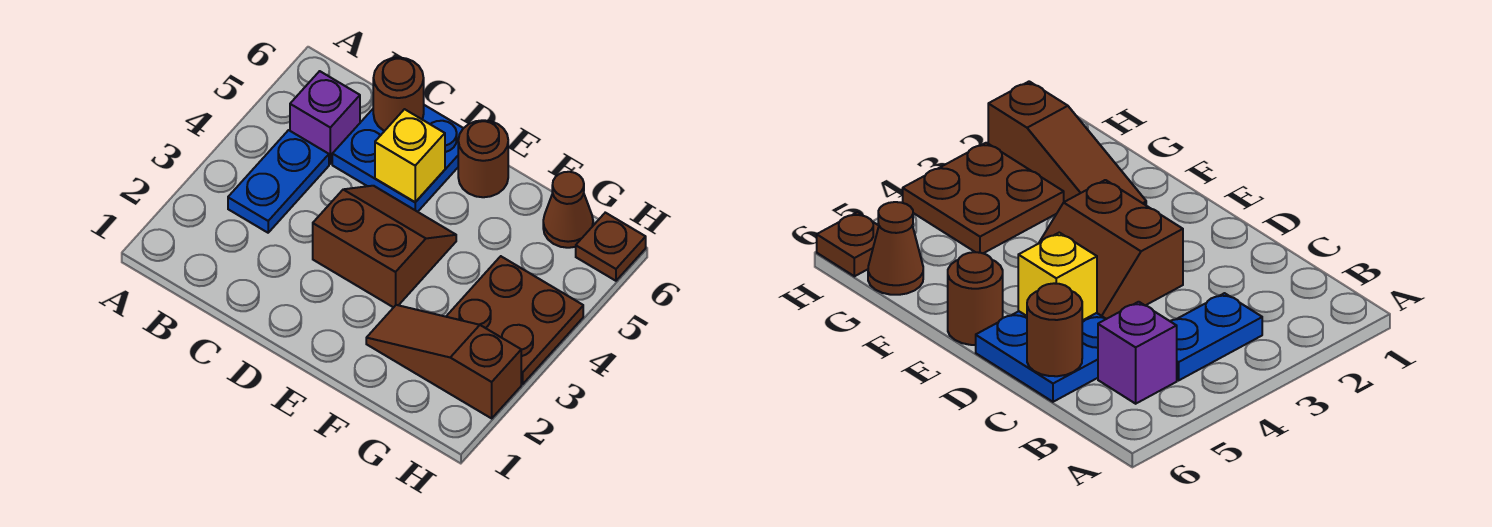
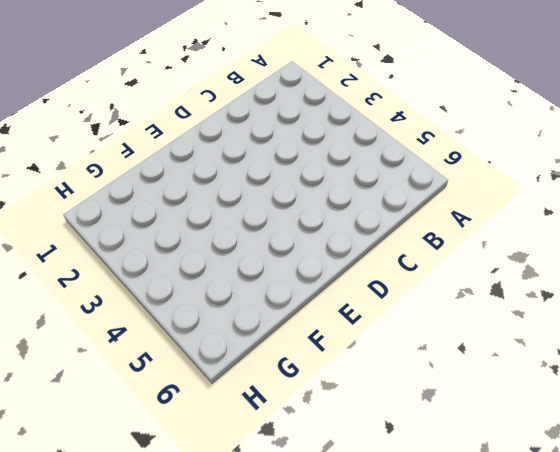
none -> blue plate B3:B4 level 1
none -> purple brick B5 level 1

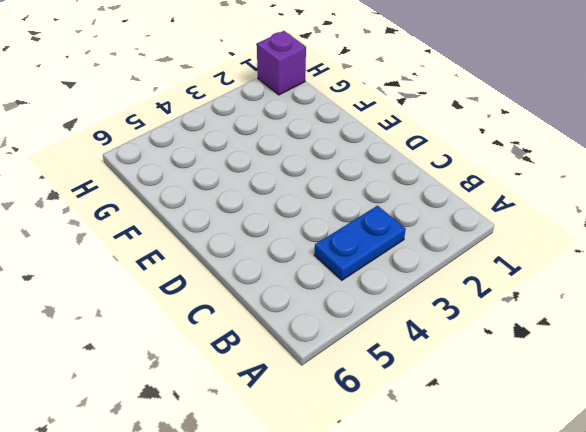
purple brick H1 level 1 -> purple brick B5 level 1
none -> blue plate C5:D6 level 1
none -> brown slope D3:E4 level 1 top 3

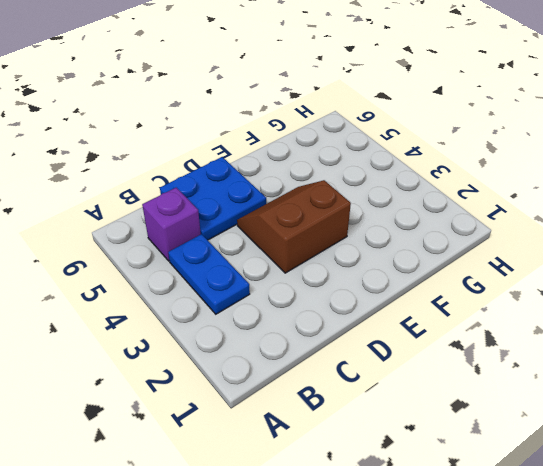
none -> brown round brick E6 level 1
none -> brown slope F2:H2 level 1 top H

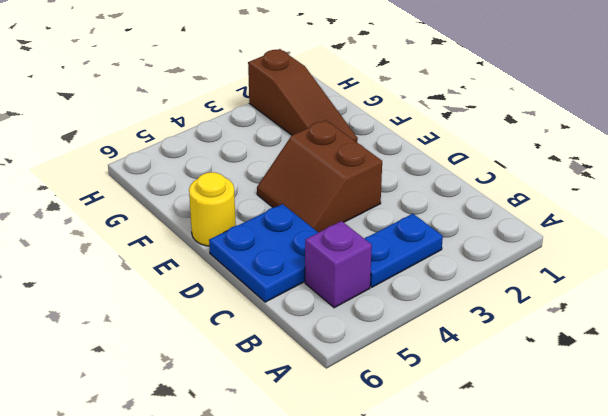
yellow round brick E6 level 1 -> brown round brick E6 level 1
none -> brown plate G3:H4 level 1
none -> brown cone G6 level 1

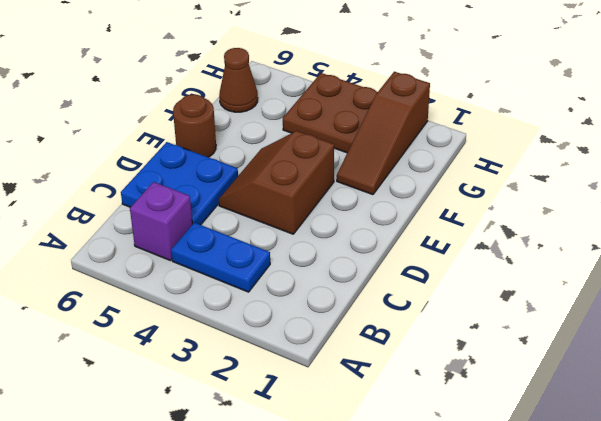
none -> brown plate H6 level 1
none -> brown round brick C6 level 2

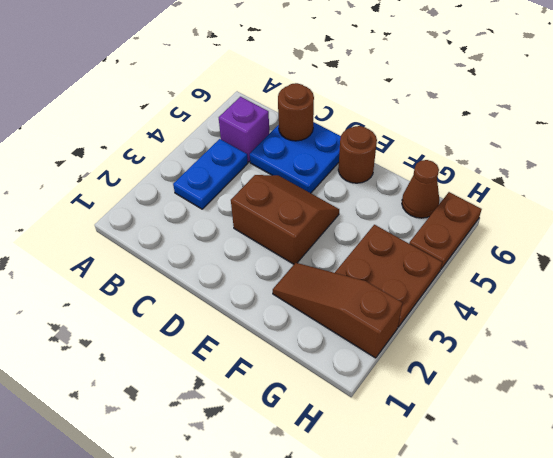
brown plate H5:H6 level 1 -> brown plate H6 level 1
none -> yellow brick D5 level 2

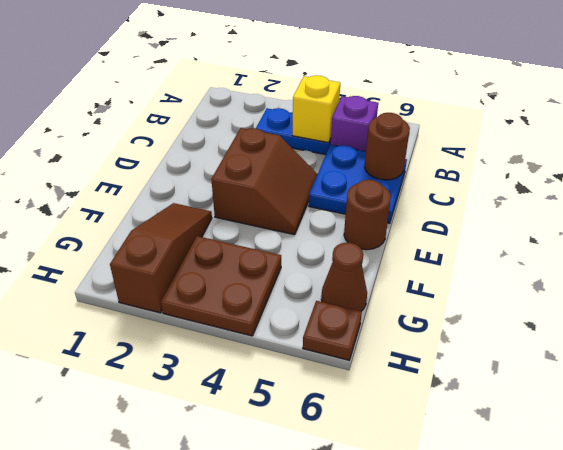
yellow brick B4 level 2 -> yellow brick D5 level 2

